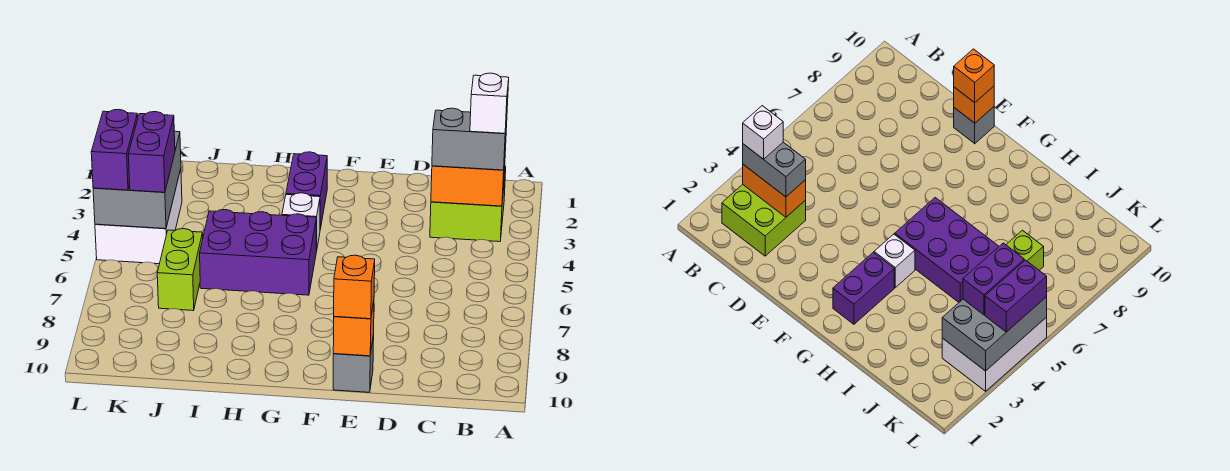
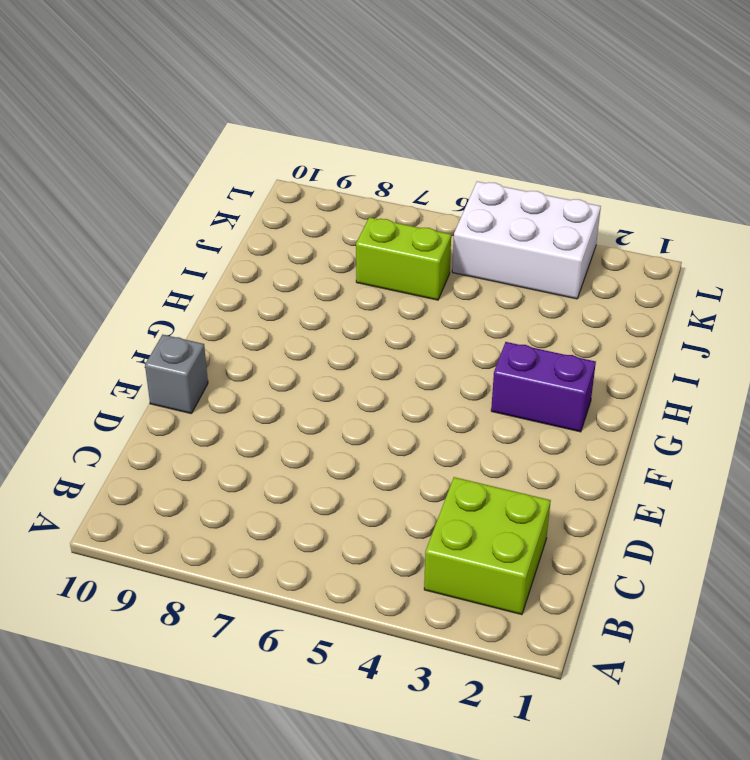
none -> white brick G4 level 1
none -> purple brick G5:I6 level 1
none -> orange brick B3:C3 level 2

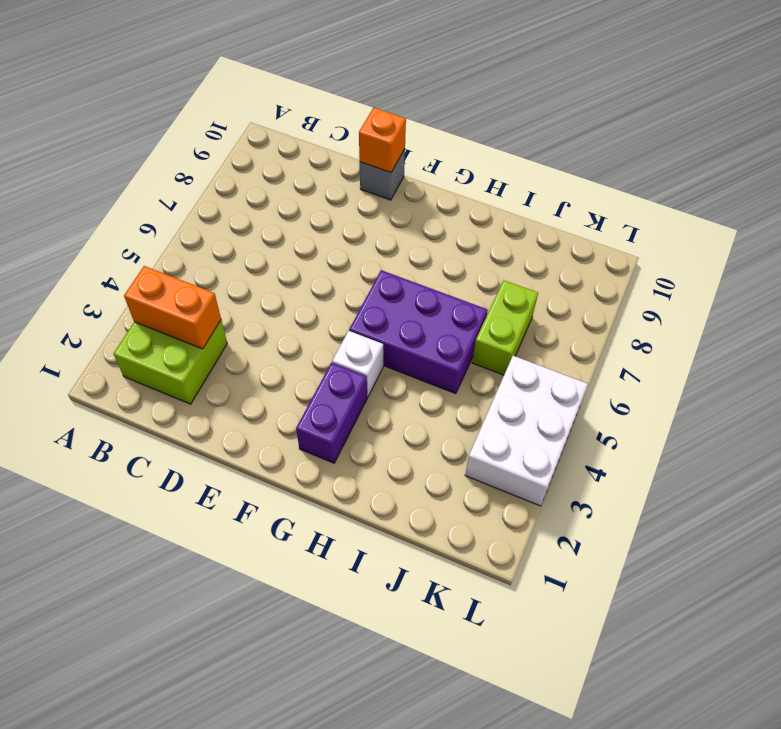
none -> grey brick K3:L5 level 2
none -> grey brick B3:C3 level 3
none -> orange brick E10 level 3

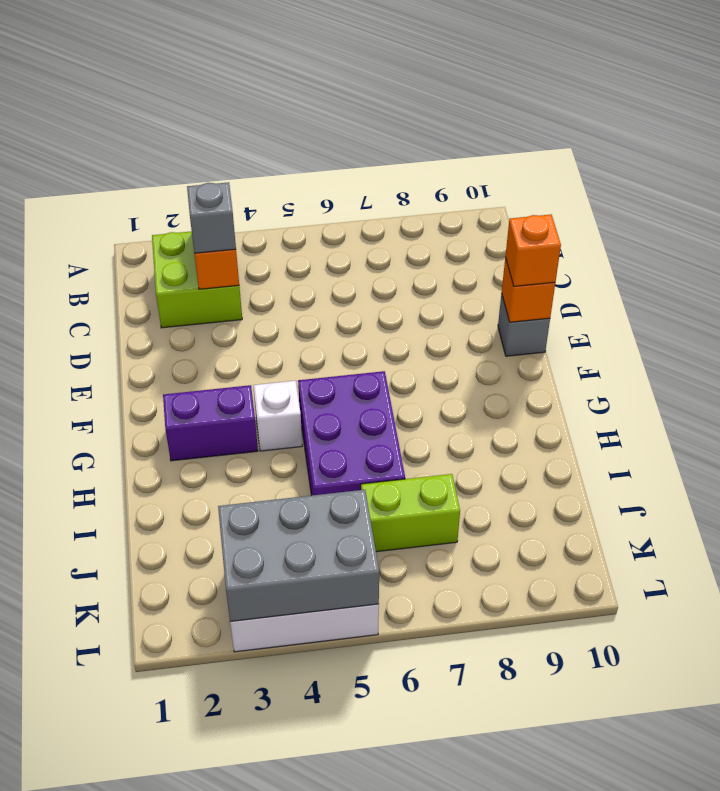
grey brick C3 level 3 -> grey brick B3:C3 level 3
none -> purple brick K4:K5 level 3
none -> purple brick L4:L5 level 3
none -> white brick B3 level 4

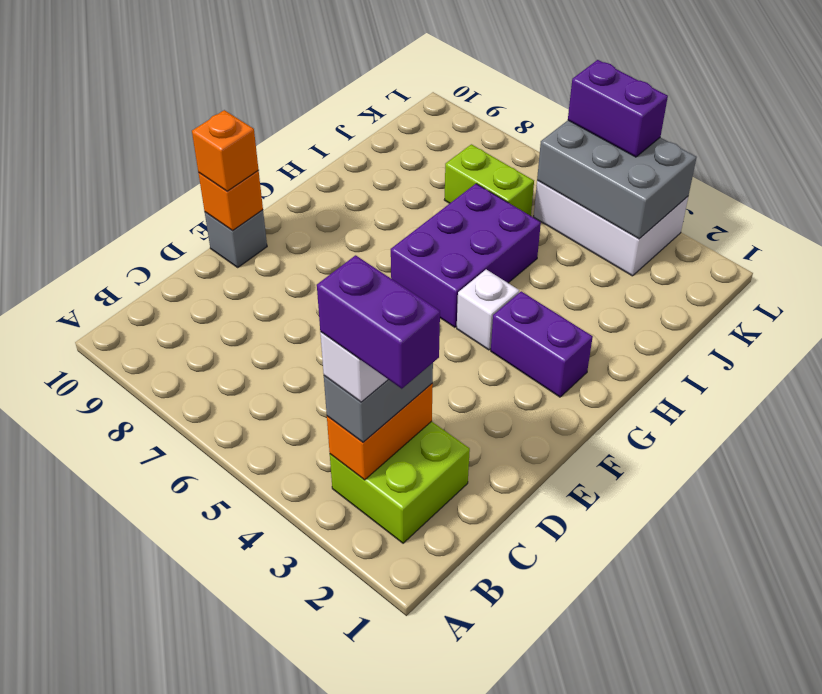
purple brick B2:B3 level 5 -> purple brick K4:K5 level 3

